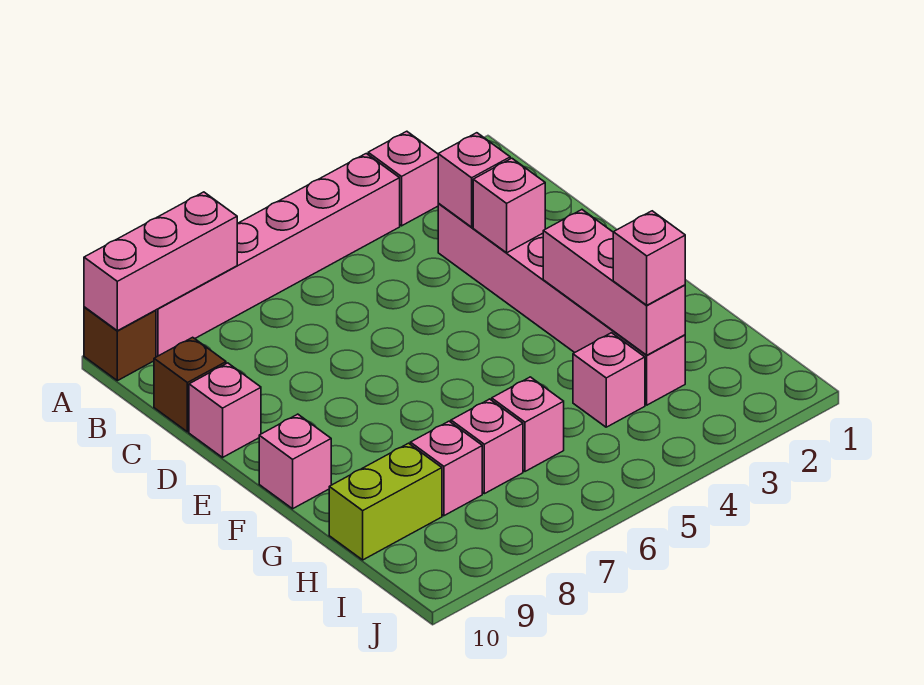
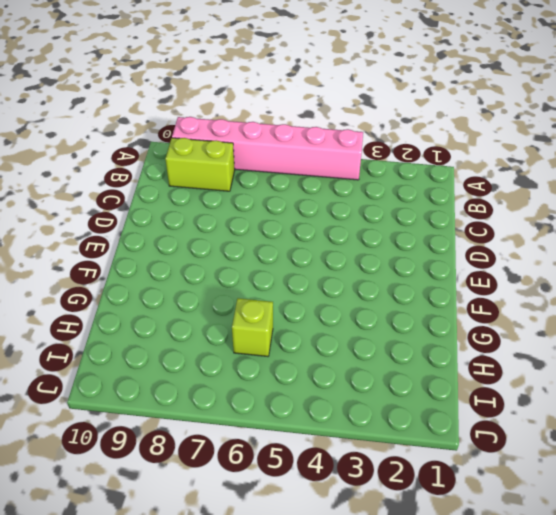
lime brick B8:B9 level 1 -> lime brick H9:H10 level 1
lime brick H6 level 1 -> pink brick H6 level 1
none -> pink brick A3 level 1
none -> brown brick A10 level 1
none -> pink brick C3:H3 level 1

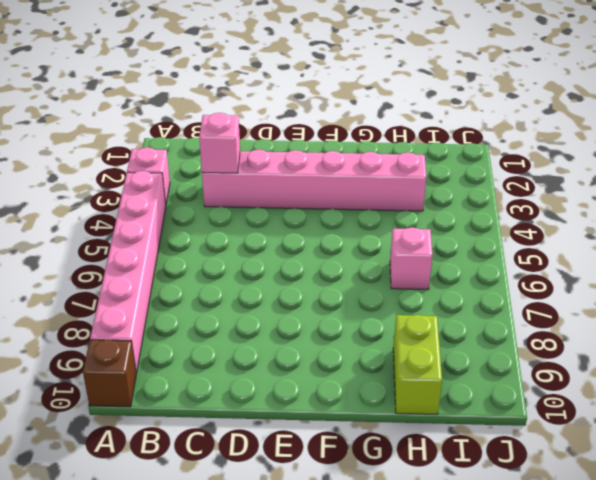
none -> brown brick C10 level 1
none -> pink brick D10 level 1
none -> pink brick F10 level 1

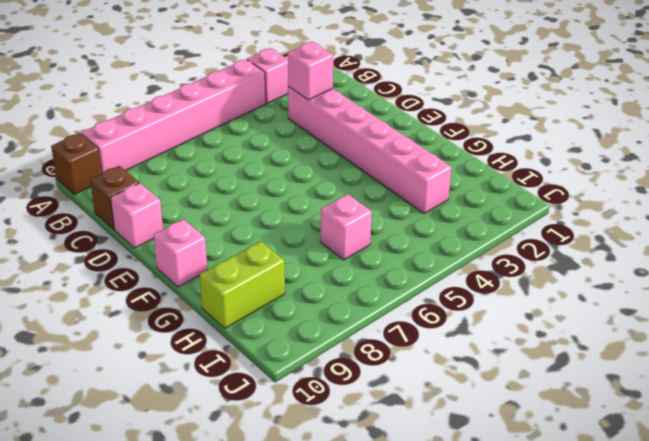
none -> pink brick H4 level 1
none -> pink brick H7 level 1
none -> pink brick H8 level 1

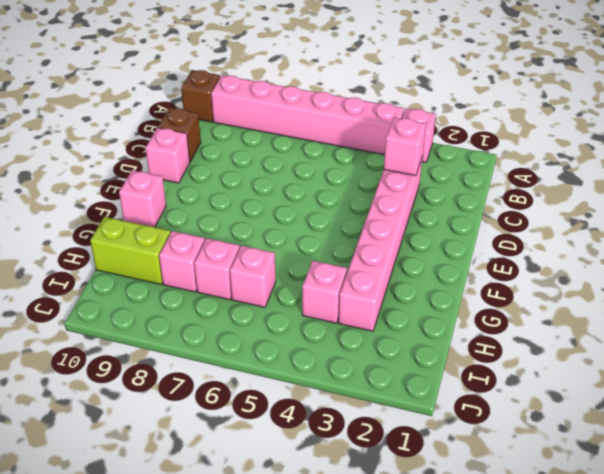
none -> pink brick A8:A10 level 2
none -> pink brick D3 level 2
none -> pink brick F3:H3 level 2

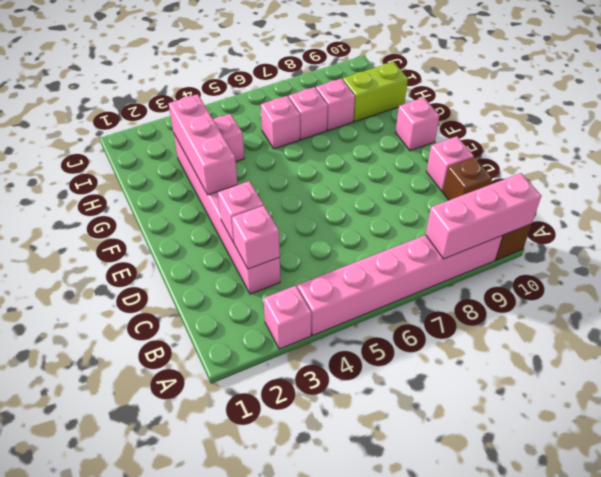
none -> pink brick H3 level 3

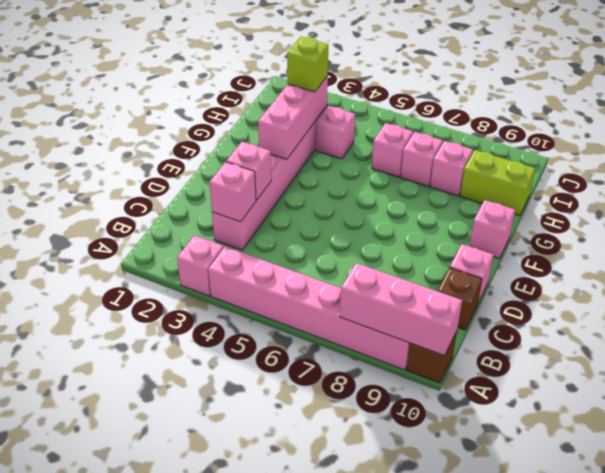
lime brick H3 level 3 -> pink brick H3 level 3

